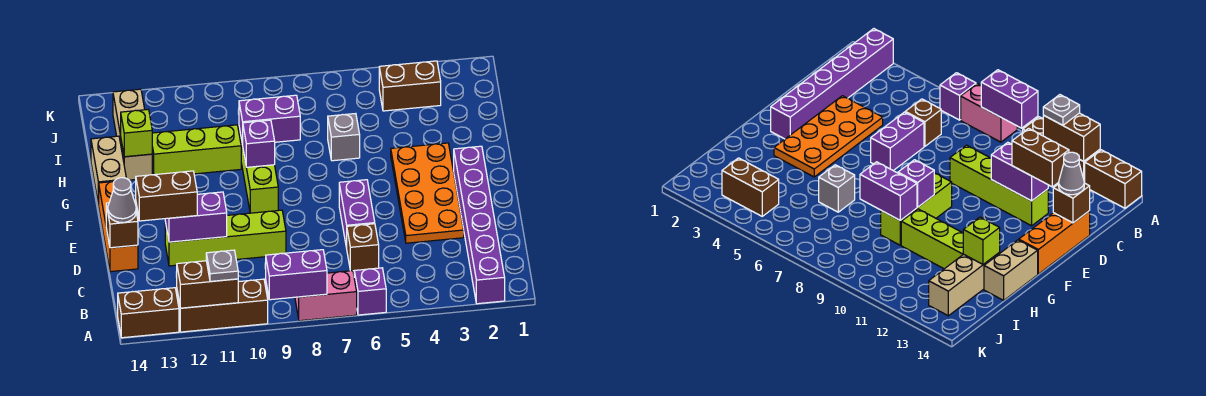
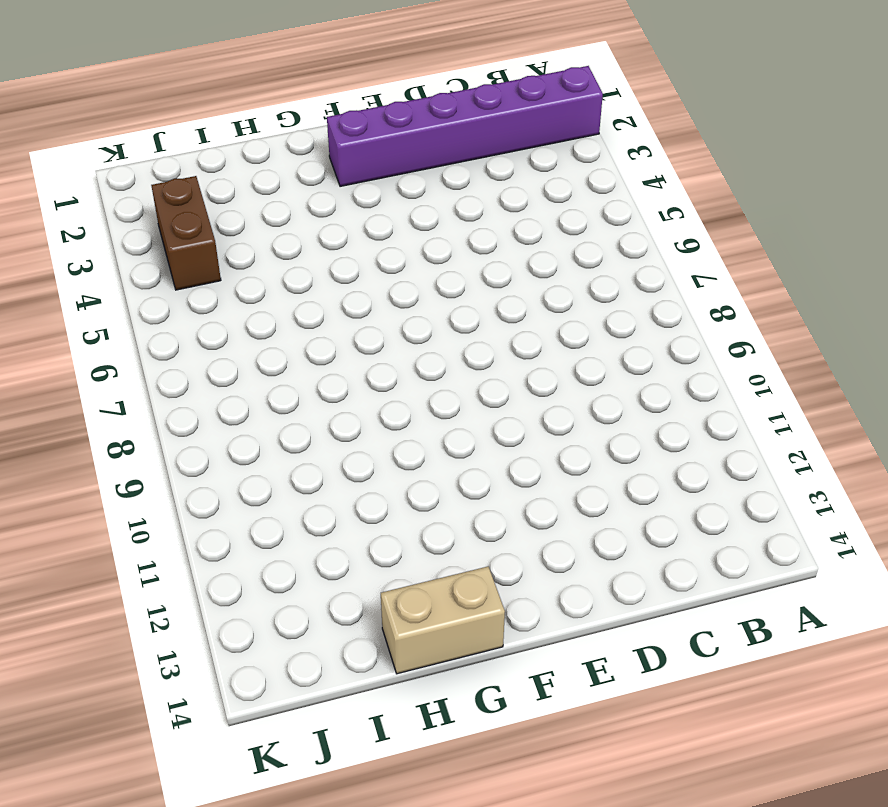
none -> purple brick A6 level 1
none -> pink brick A7:A8 level 1
none -> brown brick A10:A12 level 1

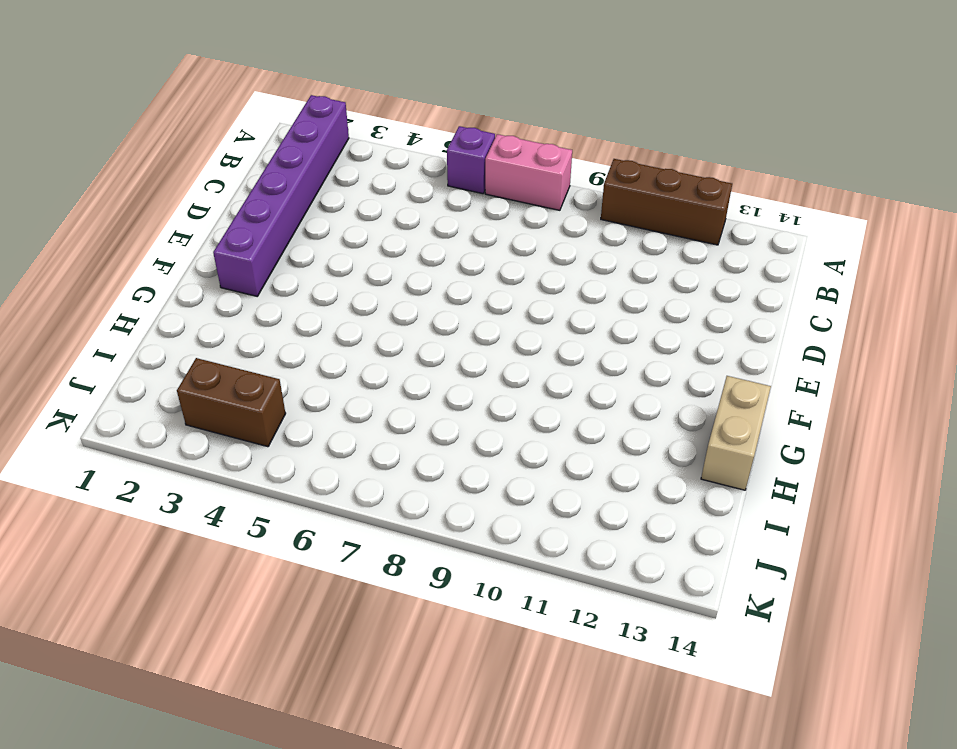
none -> brown brick A13:A14 level 1
none -> brown brick C6 level 1
none -> orange plate D3:G4 level 1

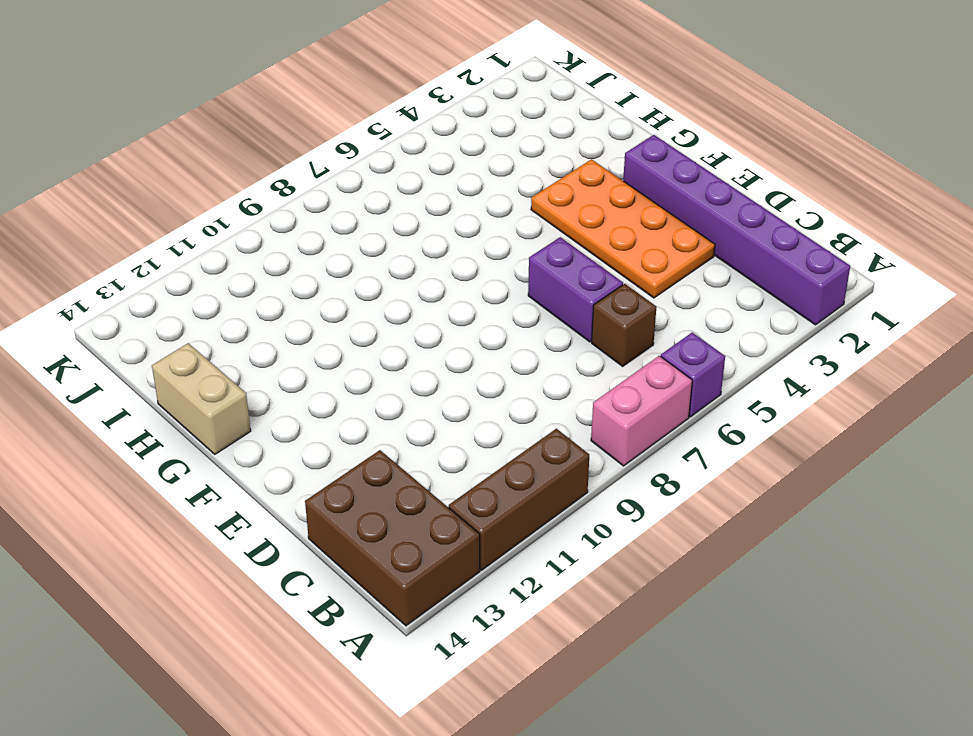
brown brick A13:C14 level 1 -> brown brick A13:A14 level 1
none -> lime brick D9:D12 level 1
none -> orange brick D14:F14 level 1
none -> lime brick F9:H9 level 1

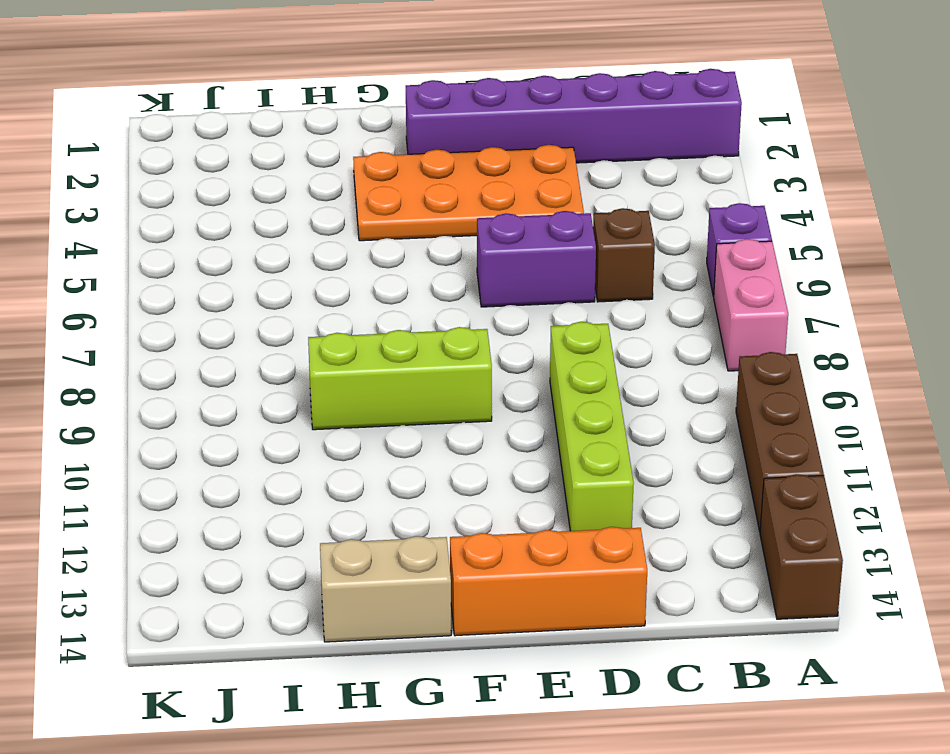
none -> grey brick H6 level 1
none -> lime brick H10:H12 level 1
none -> tan brick H13:J13 level 1

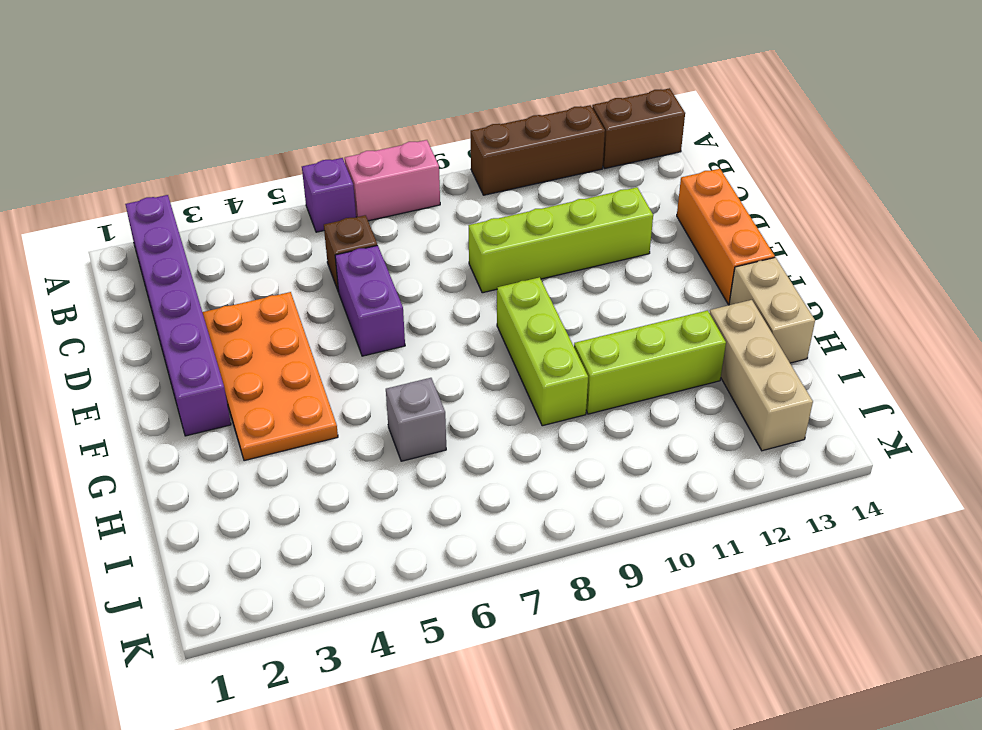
none -> brown brick J3:J4 level 1
none -> purple brick A8:A9 level 2
none -> brown brick A11:A12 level 2

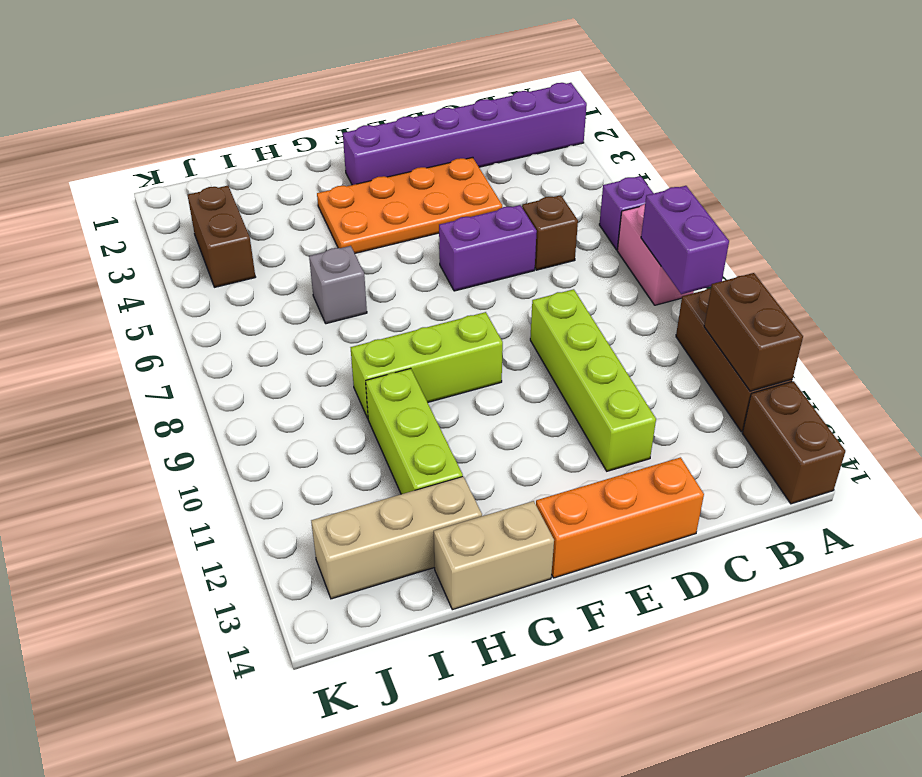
none -> purple brick D11:D12 level 2
none -> brown brick D14 level 2
none -> purple brick G9 level 2

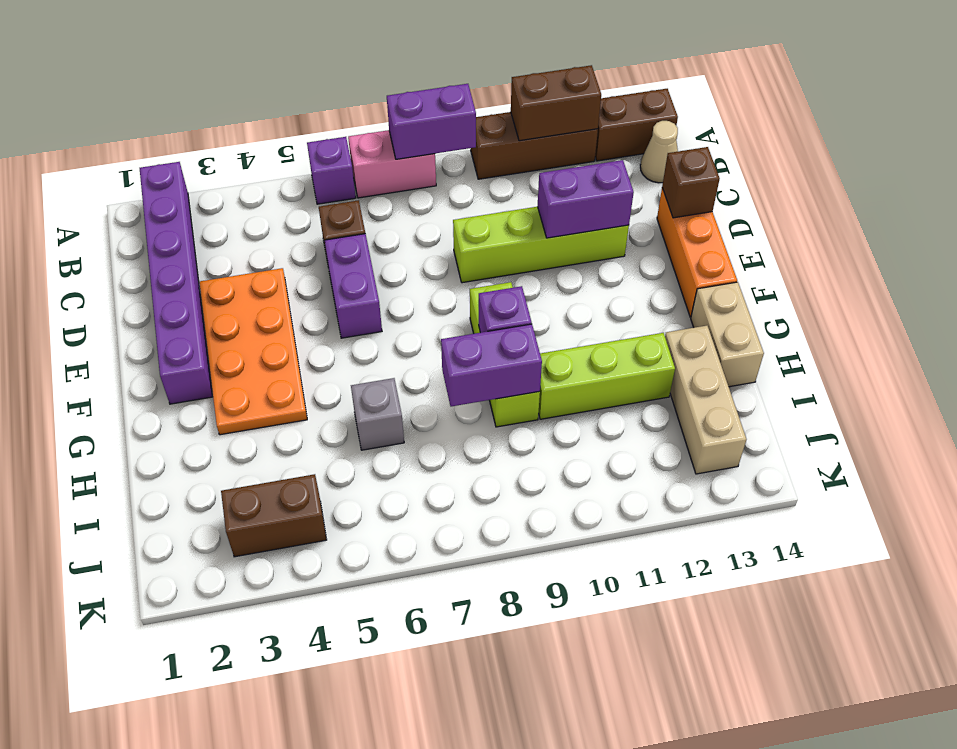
tan cone B14 level 1 -> none
none -> lime brick H13 level 2
none -> grey plate A11 level 3
none -> brown brick D12:D13 level 3

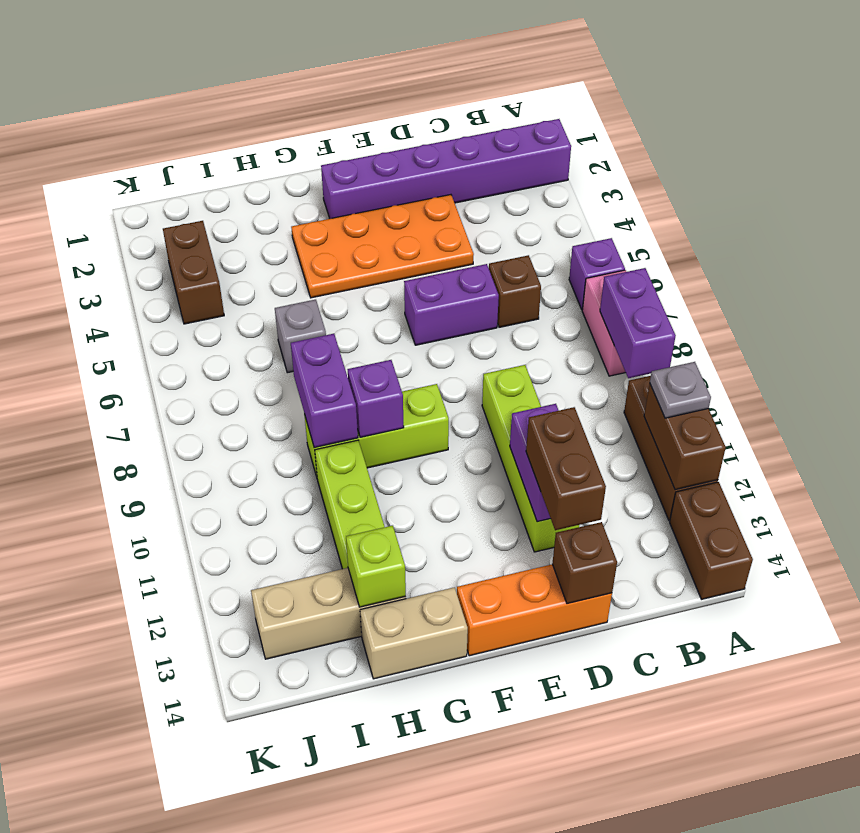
none -> grey cone D14 level 3

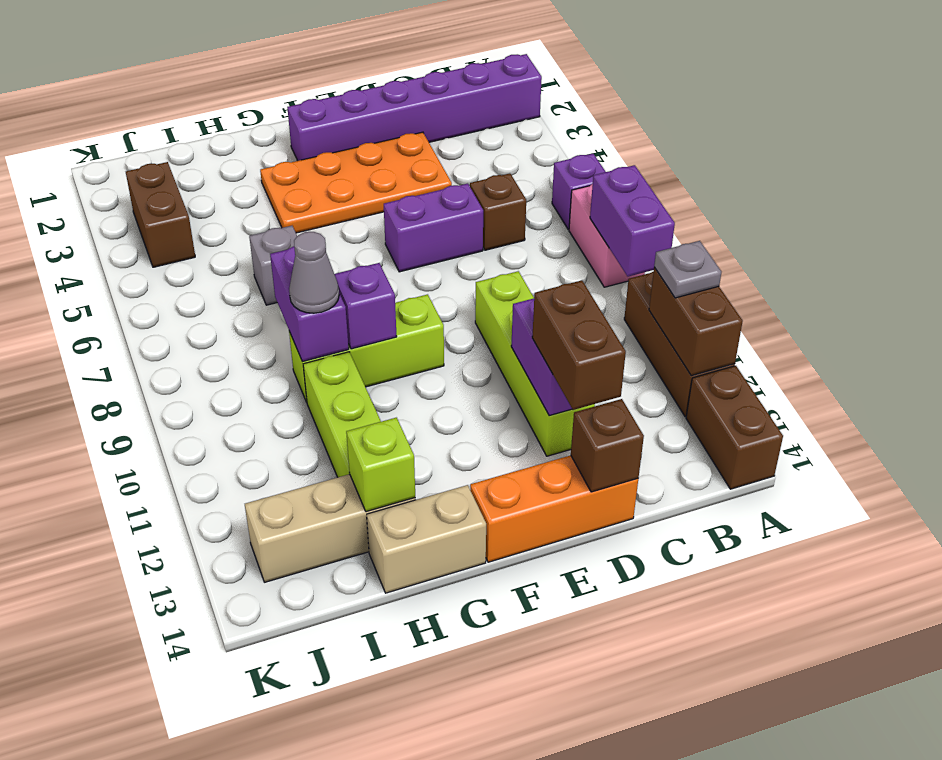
grey cone H9 level 3 -> grey cone D14 level 3

